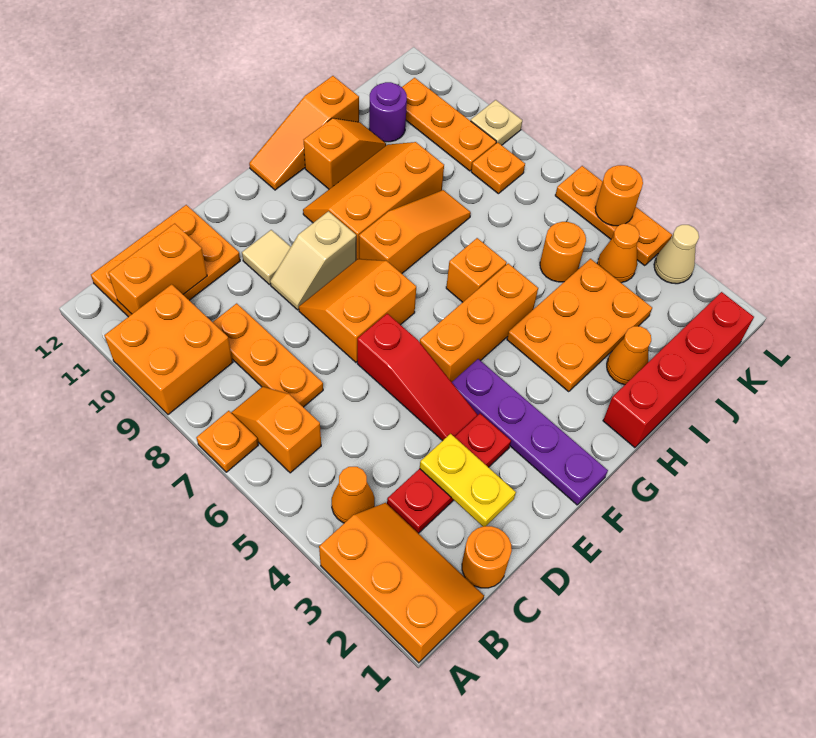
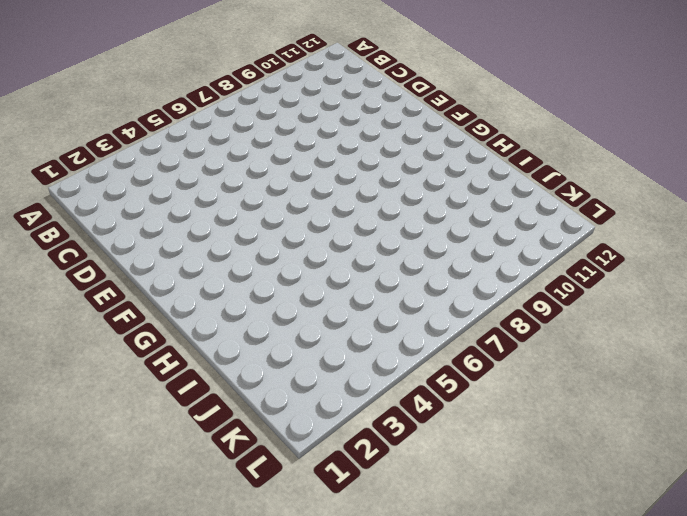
none -> orange slope A1:B3 level 1 top A
none -> orange plate A7 level 1
none -> orange brick A9:B10 level 1
none -> orange cone B4 level 1

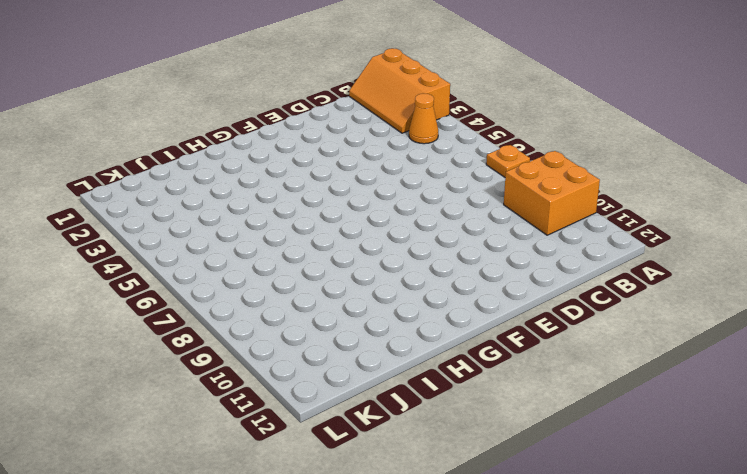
none -> orange slope B6:B7 level 1 top 6
none -> orange plate B11:D12 level 1
none -> orange round brick C1 level 1
none -> red plate C3:E3 level 1

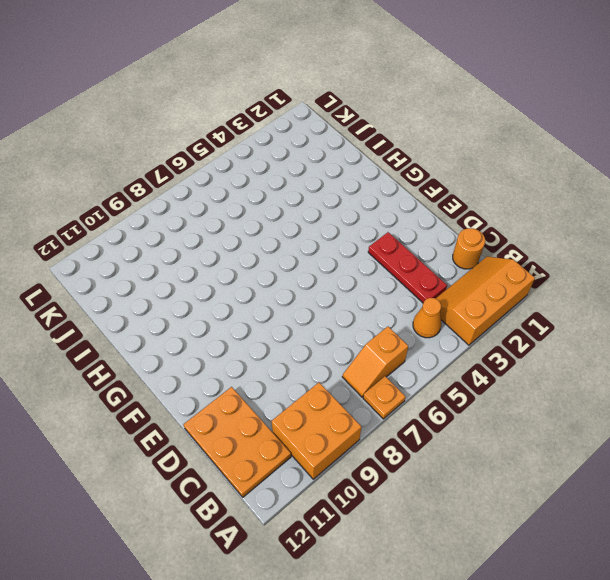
none -> orange plate C7:C9 level 1
none -> red slope E4:E6 level 1 top 6
none -> orange slope E7:F8 level 1 top 7
none -> tan slope E9:F9 level 1 top F

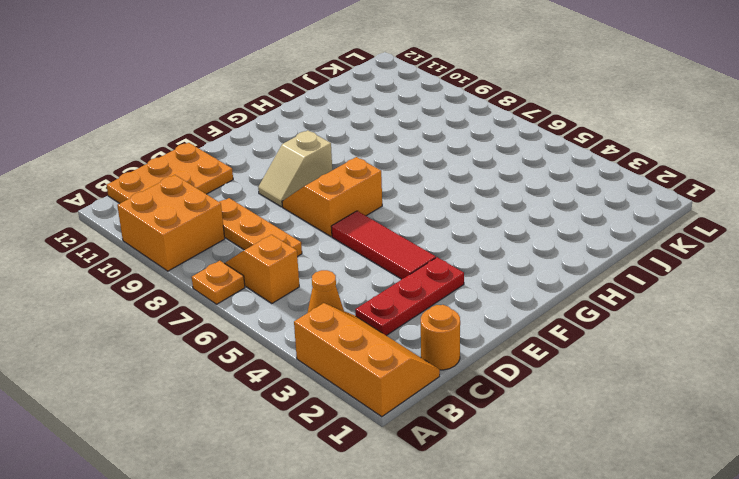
red tile E4:E6 level 1 -> red slope E4:E6 level 1 top 6
none -> tan tile E10 level 1
none -> purple plate F1:F4 level 1
none -> orange brick F5:H5 level 1
none -> orange slope G8:I8 level 1 top G

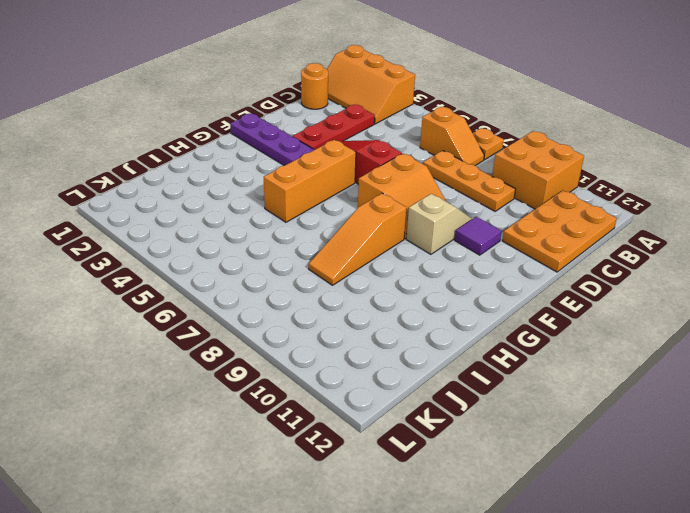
purple tile E10 level 1 -> tan tile E10 level 1
none -> orange cone B4 level 1
none -> orange slope G9:I10 level 1 top 9
none -> orange slope G12:I12 level 1 top I
none -> red brick H1:K1 level 1

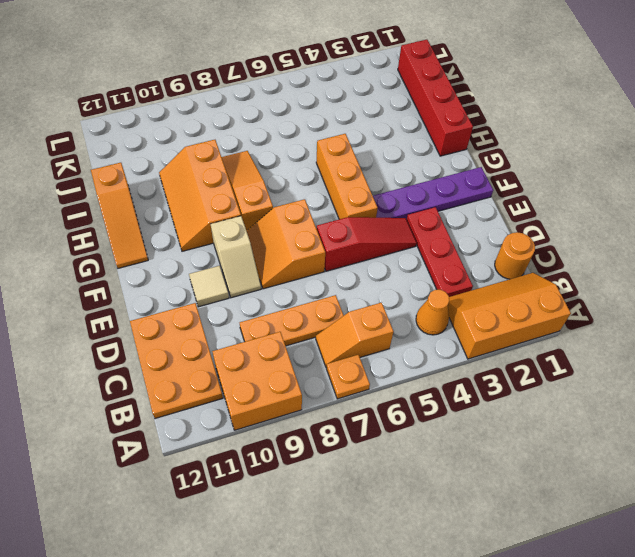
none -> orange plate H3:J4 level 1
none -> orange brick H6 level 1
none -> orange slope H11:I11 level 1 top H
none -> orange cone I2 level 1

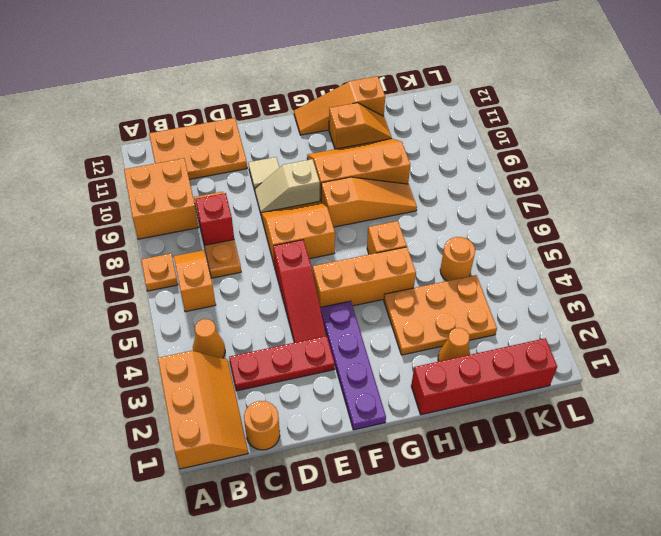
red brick C8 level 2 -> none
none -> purple round brick J11 level 1
none -> orange cone K4 level 1
none -> orange plate K8 level 1
none -> orange plate K9:K11 level 1

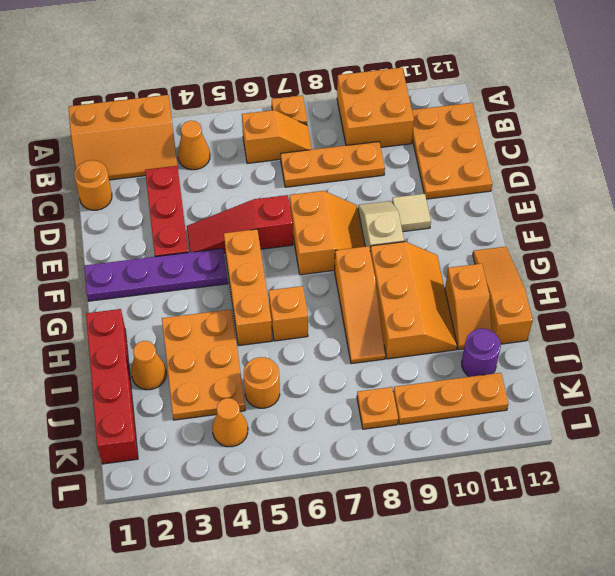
none -> tan cone L3 level 1
none -> orange plate L4:L6 level 1
none -> tan plate L9 level 1
none -> orange brick B11:C11 level 2

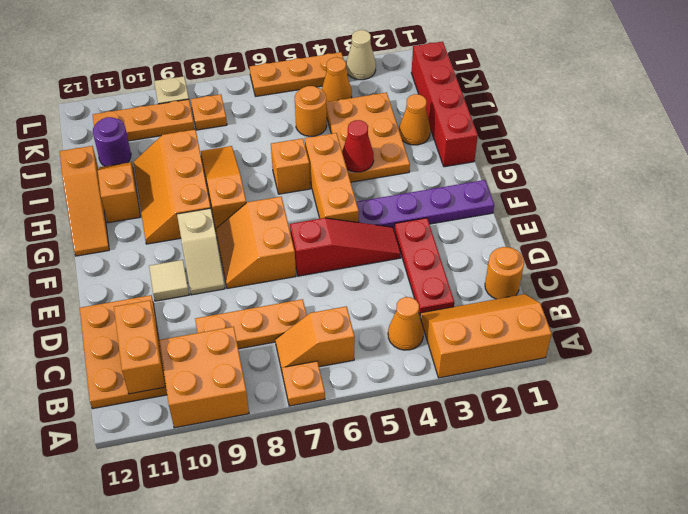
red cone H4 level 2 -> none
none -> yellow plate D2:D3 level 2
none -> orange round brick L5 level 2

